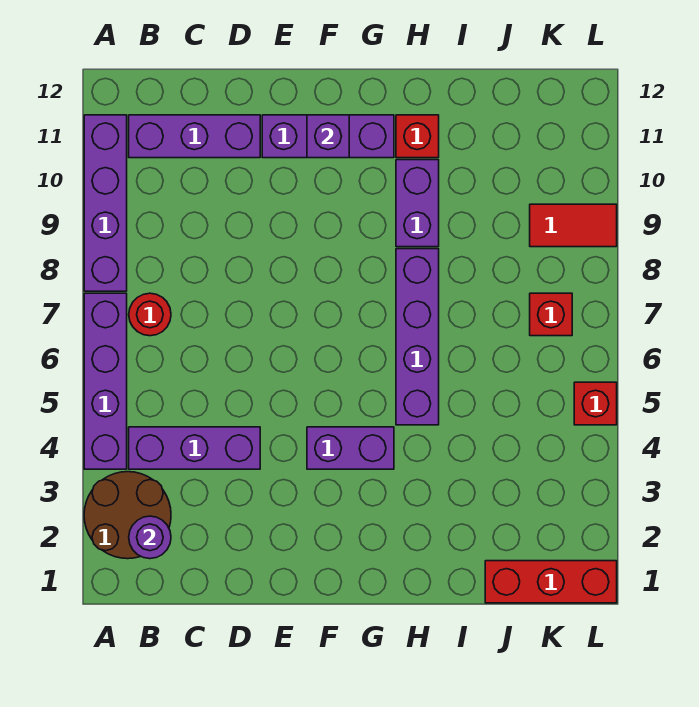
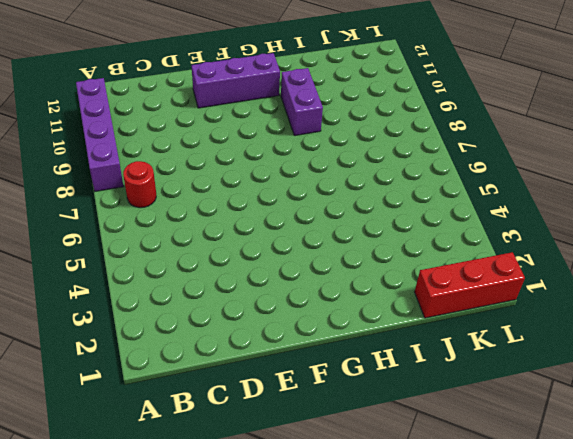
none -> brown round brick A2:B3 level 1
none -> purple brick A4:A7 level 1
none -> purple brick B4:D4 level 1

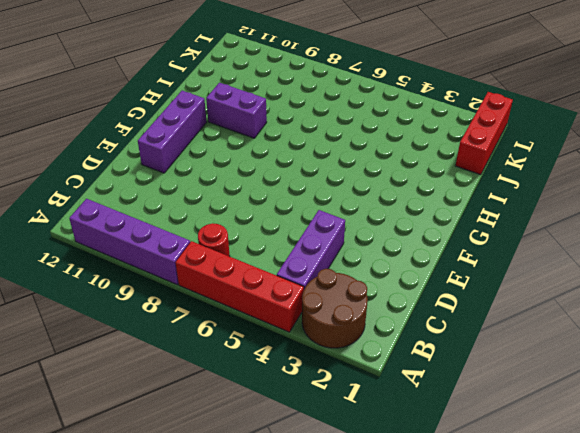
red brick A4:A7 level 1 -> purple brick A4:A7 level 1
none -> purple brick B11:D11 level 1
none -> purple brick F4:G4 level 1
none -> purple brick H5:H8 level 1

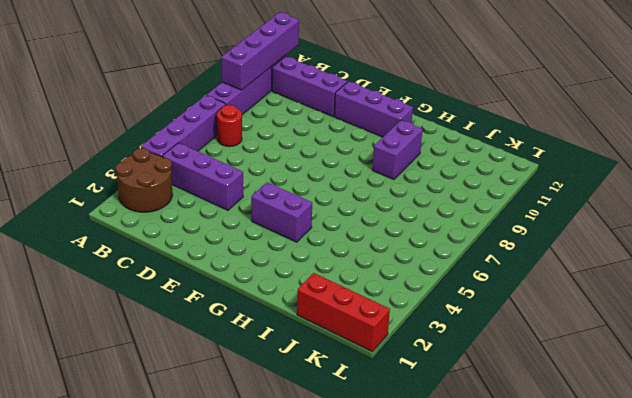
purple brick A9:A12 level 2 -> purple brick H5:H8 level 1
none -> red brick H11 level 1
none -> red brick K7 level 1
none -> red tile K9:L9 level 1

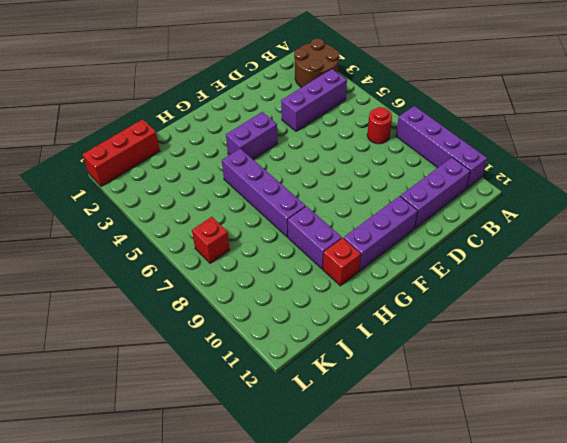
none -> purple brick A4:A7 level 1
none -> red tile K9:L9 level 1
none -> red brick L5 level 1

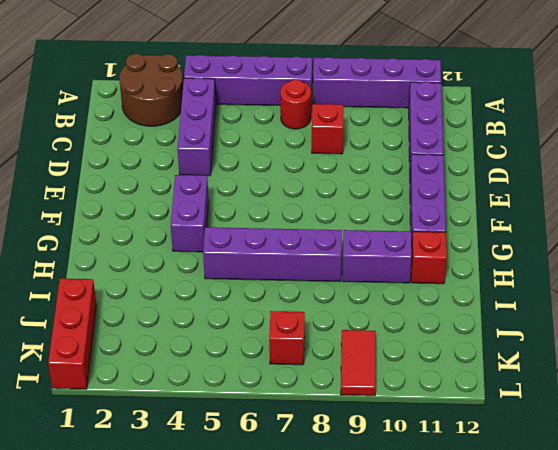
red brick C8 level 1 -> red brick L5 level 1
none -> purple round brick B2 level 2
none -> purple brick F11 level 2

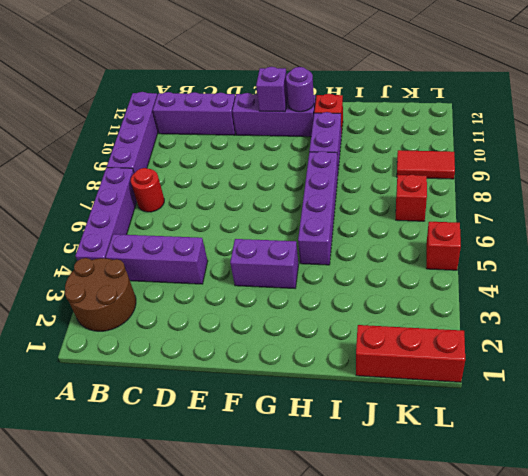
purple round brick G11 level 2 -> purple round brick B2 level 2

